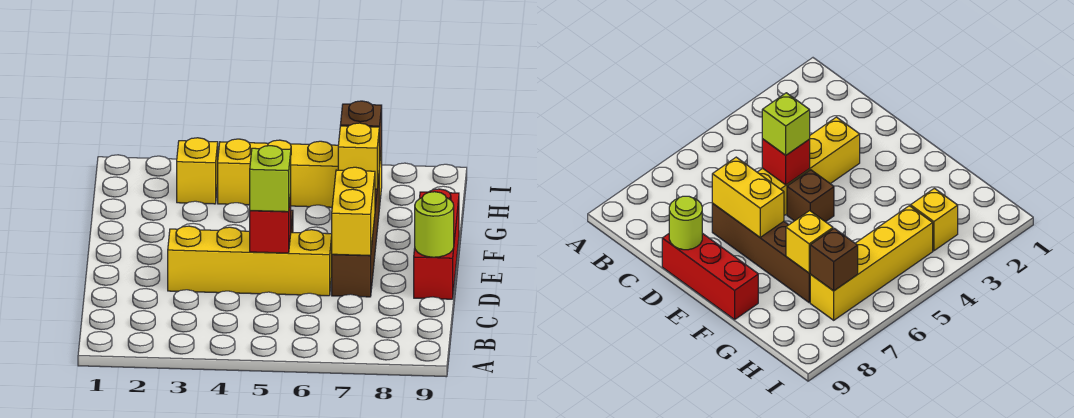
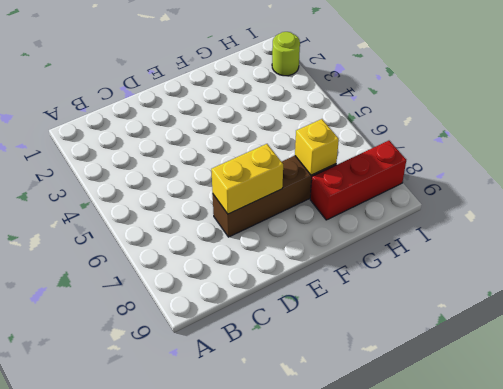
red brick G8:I8 level 1 -> red brick D9:F9 level 1
lime round brick I2 level 1 -> lime round brick D9 level 2
none -> yellow brick D3:D6 level 1
none -> brown brick E5 level 1
none -> yellow brick H3 level 1

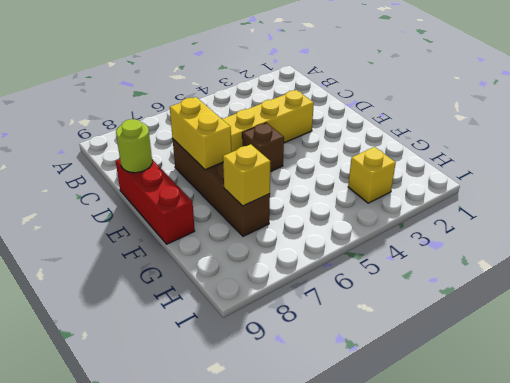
none -> yellow brick H4:H7 level 1
none -> red brick D5 level 2
none -> brown brick H7 level 2

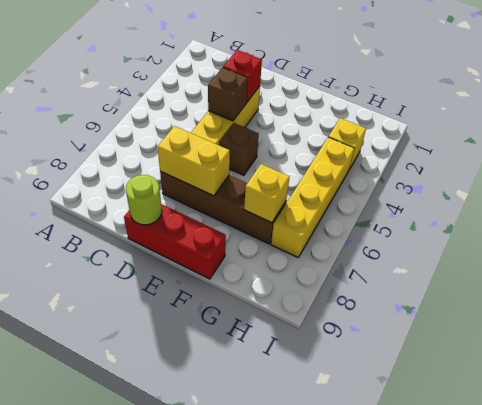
red brick D3 level 2 -> red brick D5 level 2
brown brick D4 level 2 -> brown brick H7 level 2
none -> lime brick D5 level 3

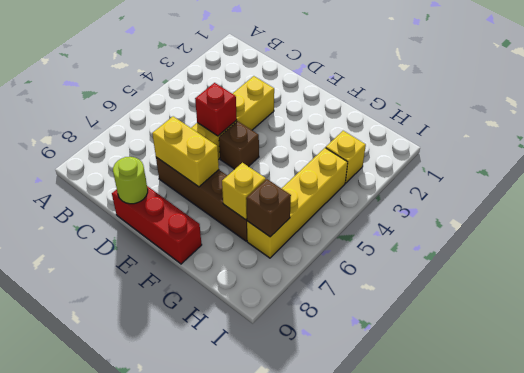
none -> lime brick D5 level 3

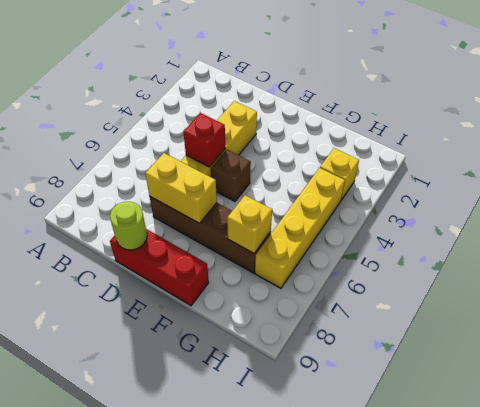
none -> brown brick H7 level 2
none -> lime brick D5 level 3

